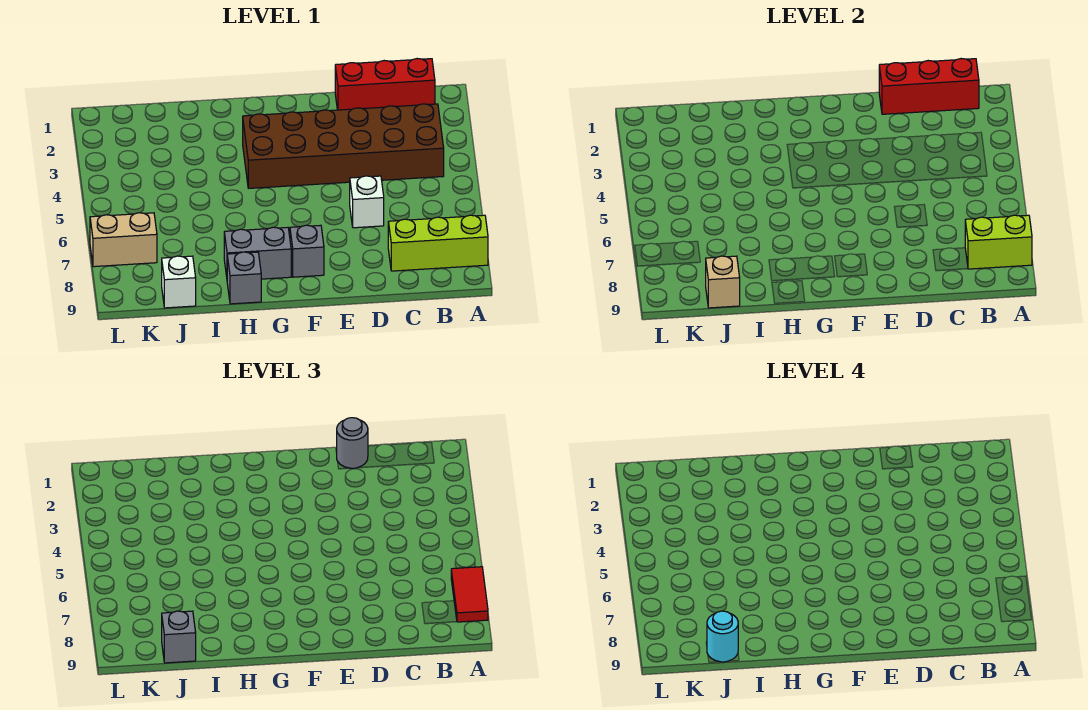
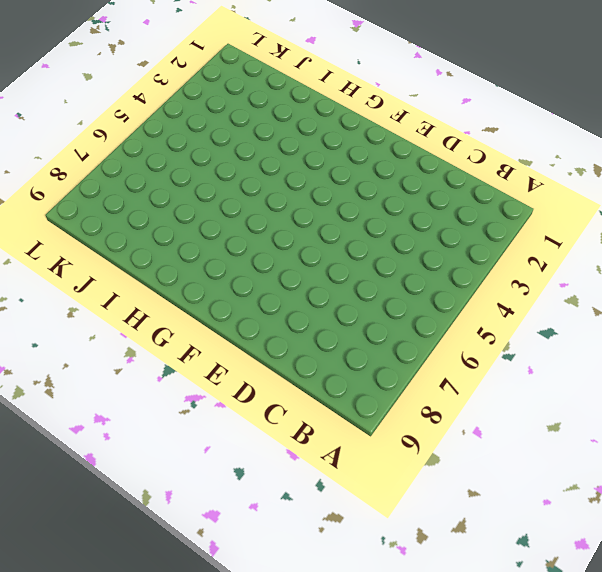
none -> lime brick A8:C8 level 1
none -> red brick B1:D1 level 1
none -> brown brick B3:G4 level 1

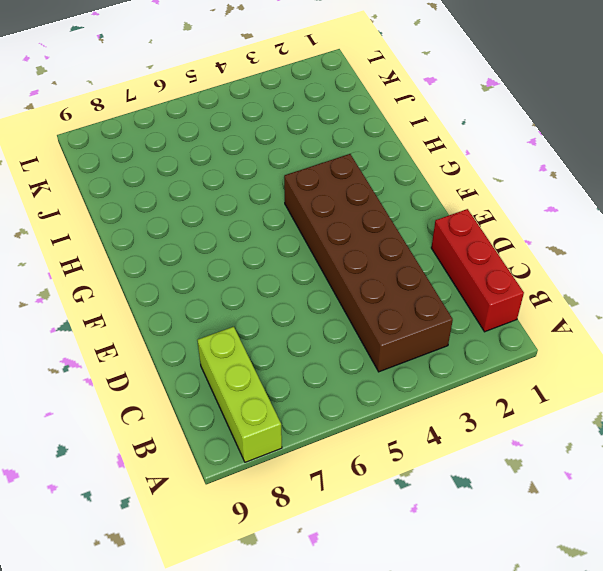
none -> white brick D6 level 1
none -> grey brick F8 level 1
none -> grey brick G8:H8 level 1

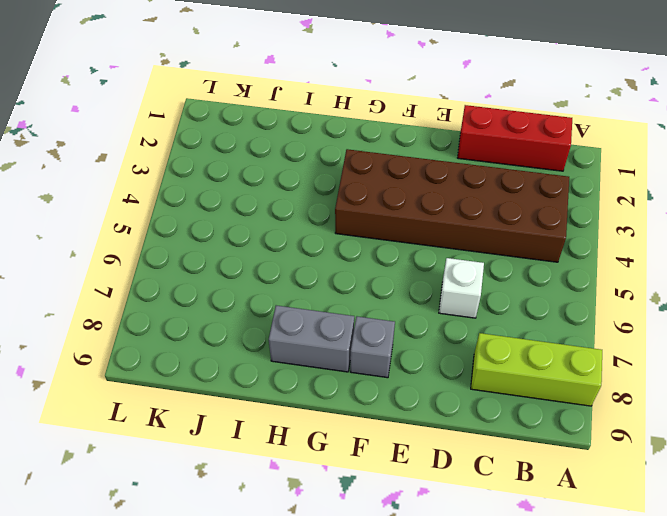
none -> grey brick H9 level 1
none -> white brick J9 level 1
none -> tan brick K7:L7 level 1

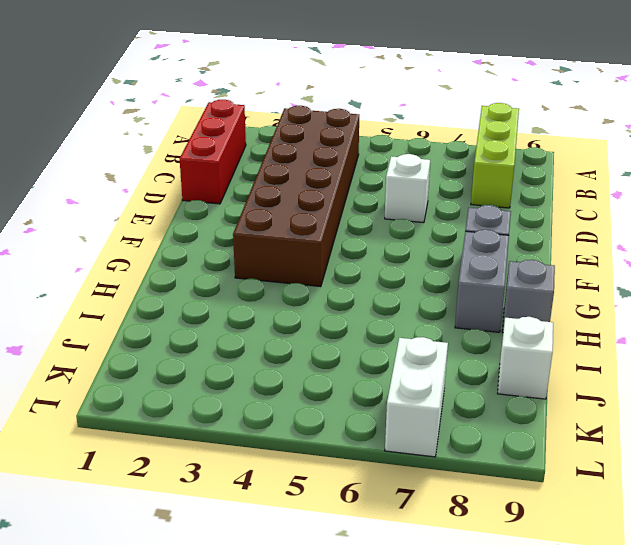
white brick K7:L7 level 1 -> tan brick K7:L7 level 1
none -> lime brick A8:B8 level 2
none -> red brick B1:D1 level 2
none -> tan brick J9 level 2

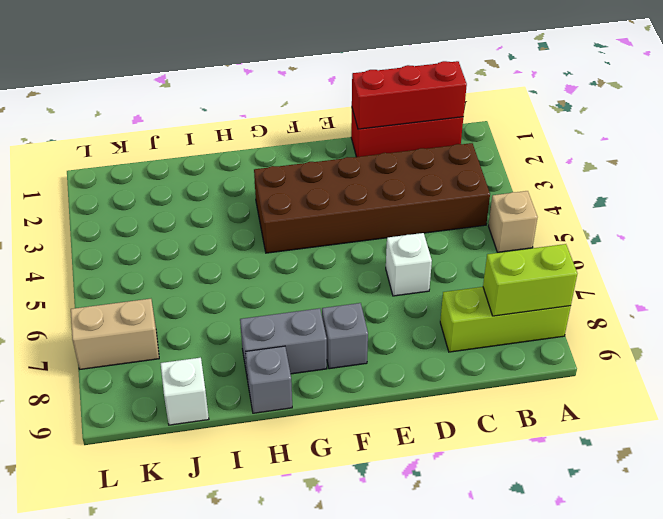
tan brick A5 level 1 -> tan brick J9 level 2
none -> red tile A7:A8 level 3
none -> grey round brick D1 level 3
none -> grey brick J9 level 3

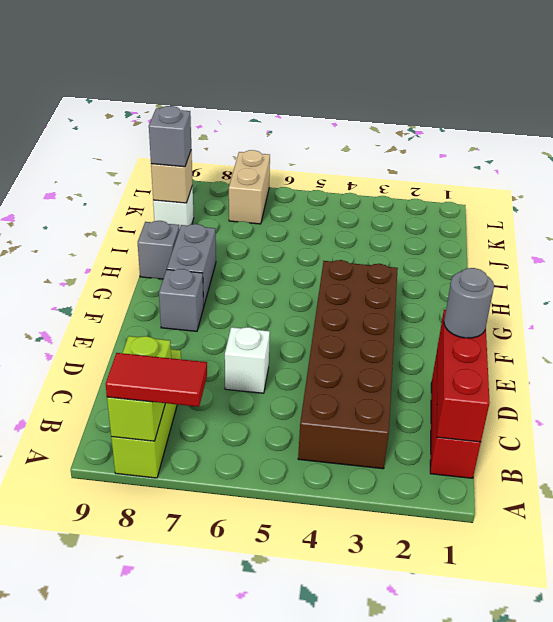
none -> cyan round brick J9 level 4

